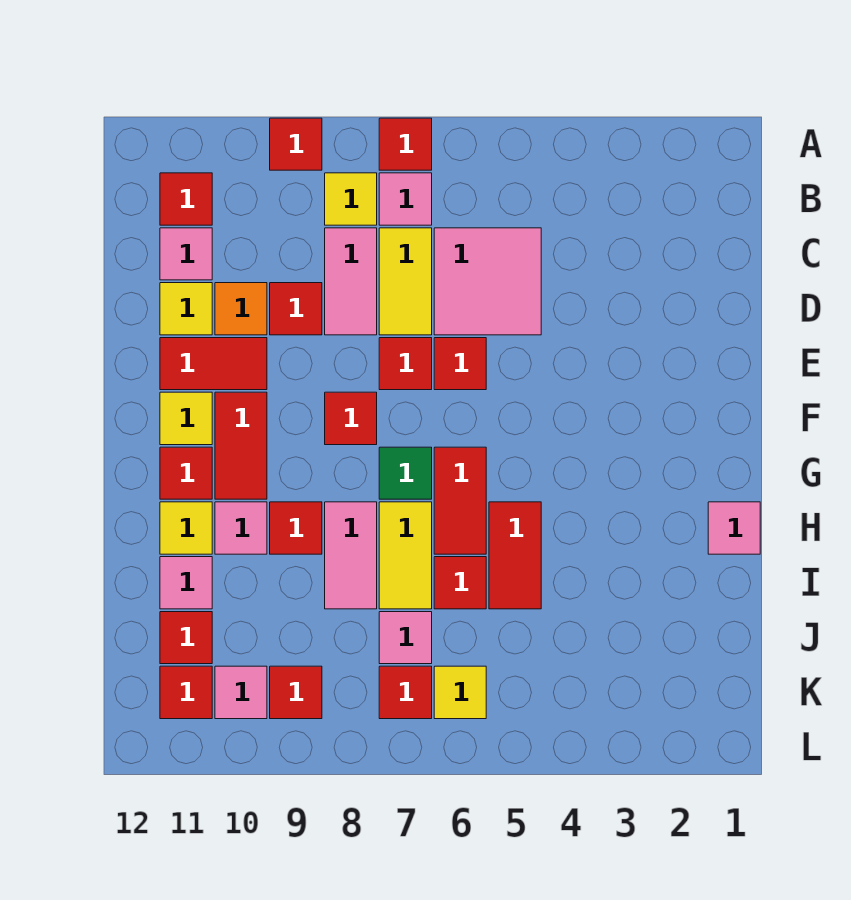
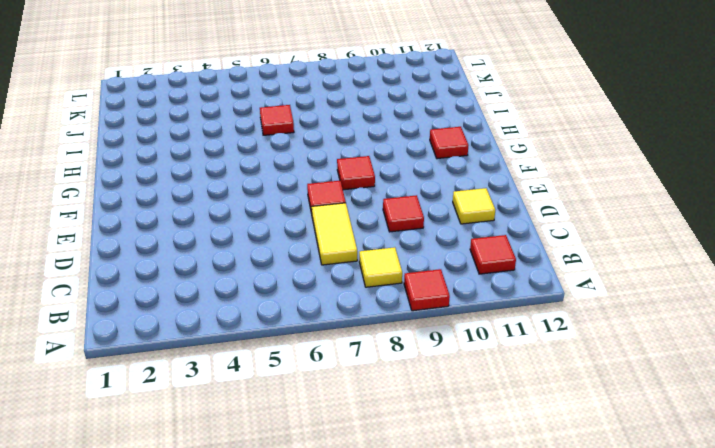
none -> red tile A7 level 1
none -> pink tile B7 level 1
none -> pink tile C5:D6 level 1
none -> pink tile C8:D8 level 1

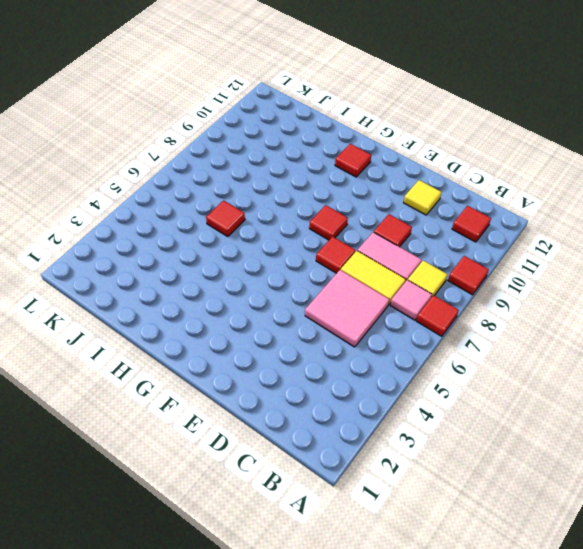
none -> pink tile C11 level 1
none -> orange tile D10 level 1
none -> red tile E6 level 1
none -> red tile E10:E11 level 1

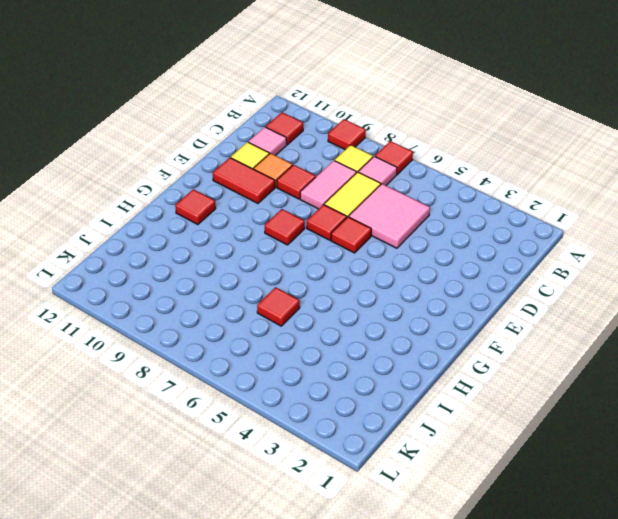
none -> red tile F10:G10 level 1
none -> yellow tile F11 level 1
none -> red tile G6:H6 level 1
none -> green tile G7 level 1

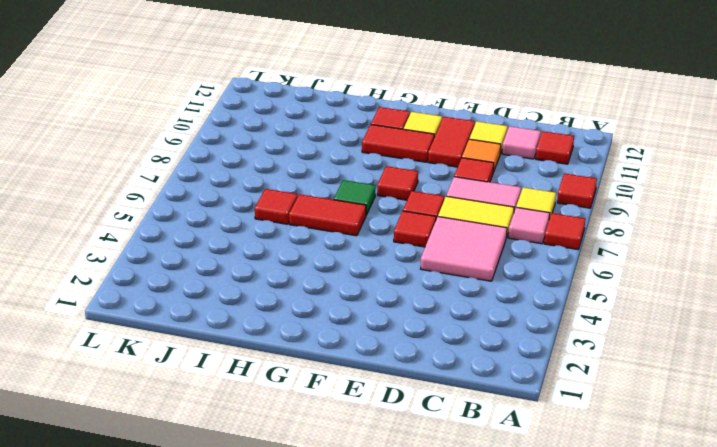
none -> pink tile H1 level 1
none -> red tile H5:I5 level 1
none -> yellow tile H7:I7 level 1
none -> pink tile H8:I8 level 1

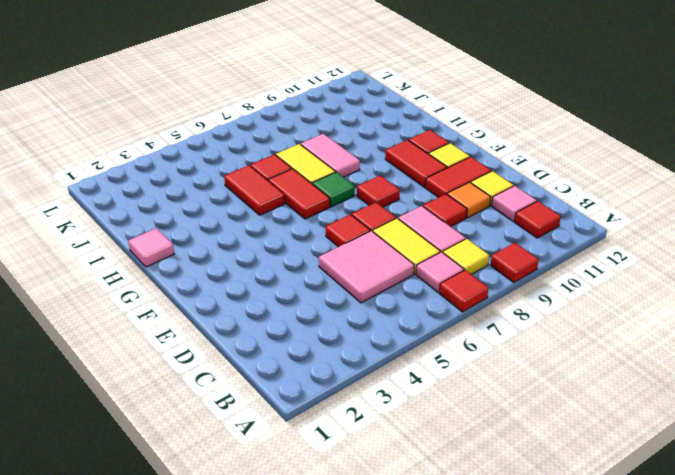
none -> red tile H9 level 1
none -> pink tile H10 level 1
none -> yellow tile H11 level 1
none -> pink tile I11 level 1

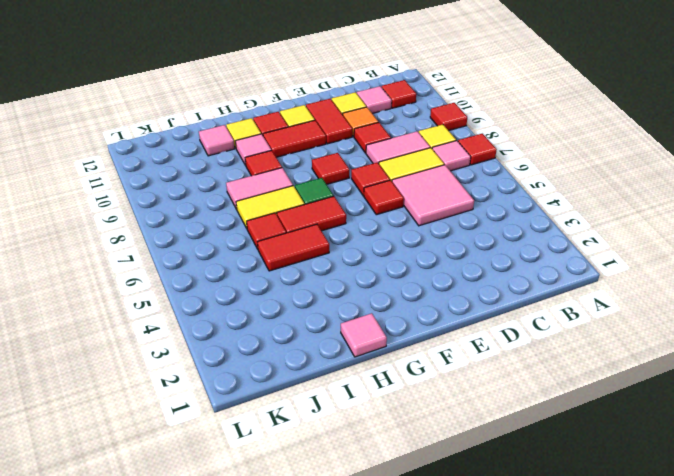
none -> pink tile J7 level 1
none -> red tile J11 level 1
none -> yellow tile K6 level 1
none -> red tile K7 level 1

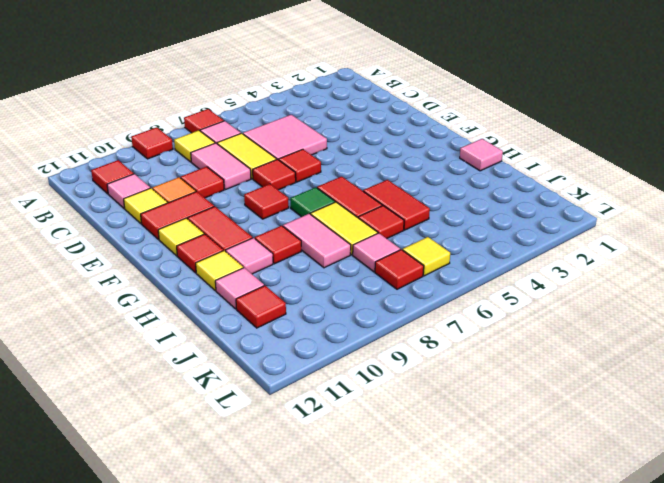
none -> red tile K9 level 1
none -> pink tile K10 level 1
none -> red tile K11 level 1

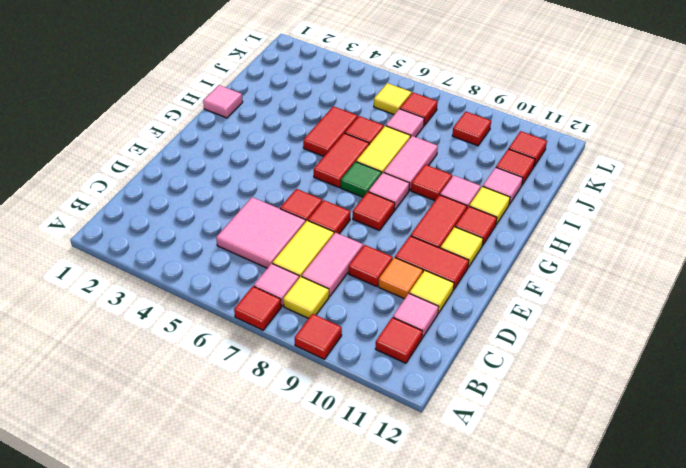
pink tile G8 level 1 -> pink tile K10 level 1

